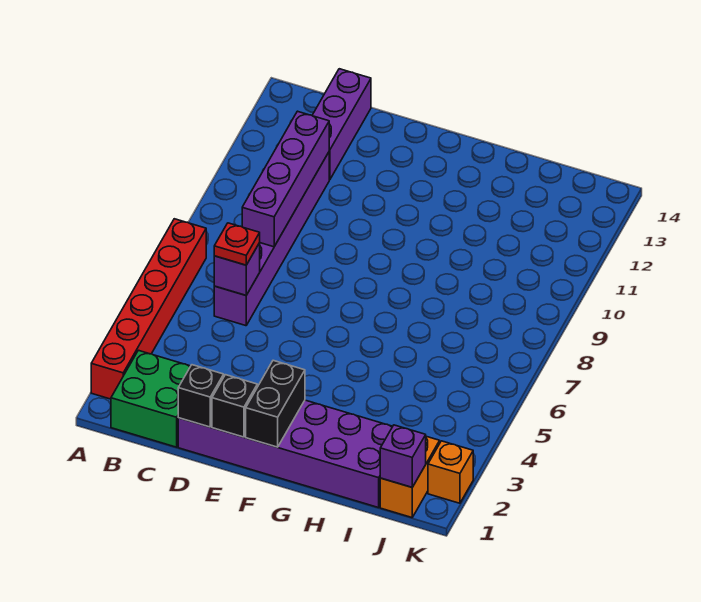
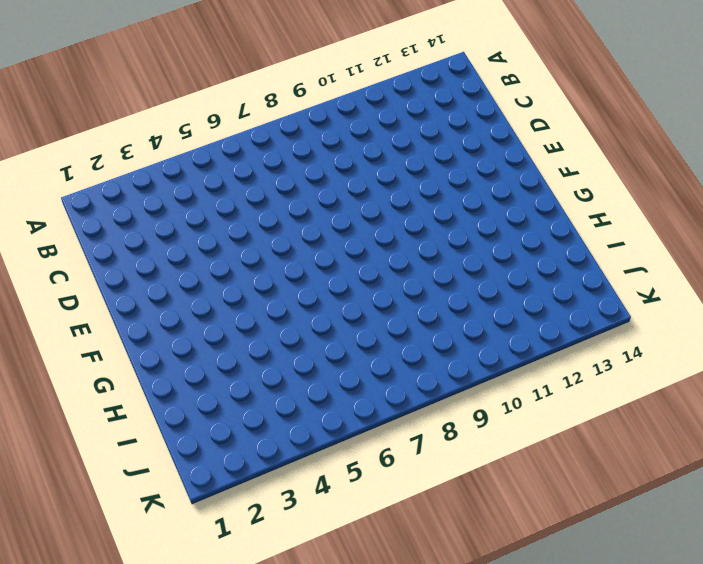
none -> red brick A2:A7 level 1
none -> green brick B1:C2 level 1
none -> purple brick C6:C11 level 1

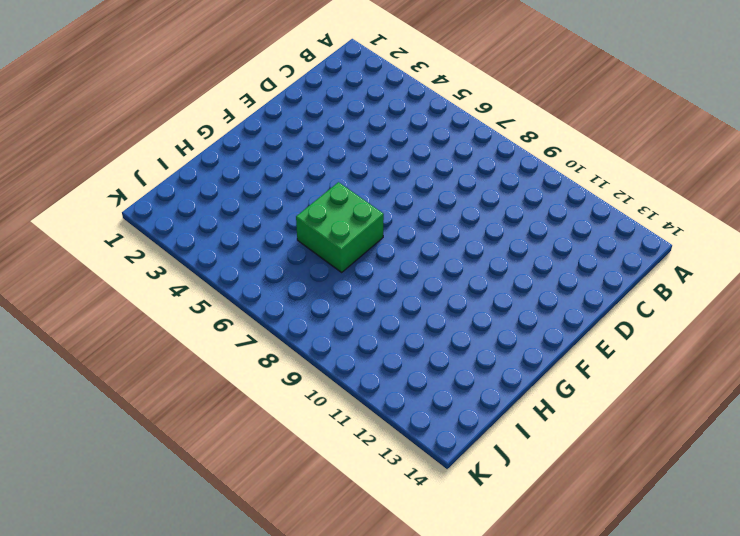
green brick G6:H7 level 1 -> green brick B1:C2 level 1
none -> red brick A2:A7 level 1
none -> purple brick C6:C11 level 1
none -> purple brick C12:C14 level 1

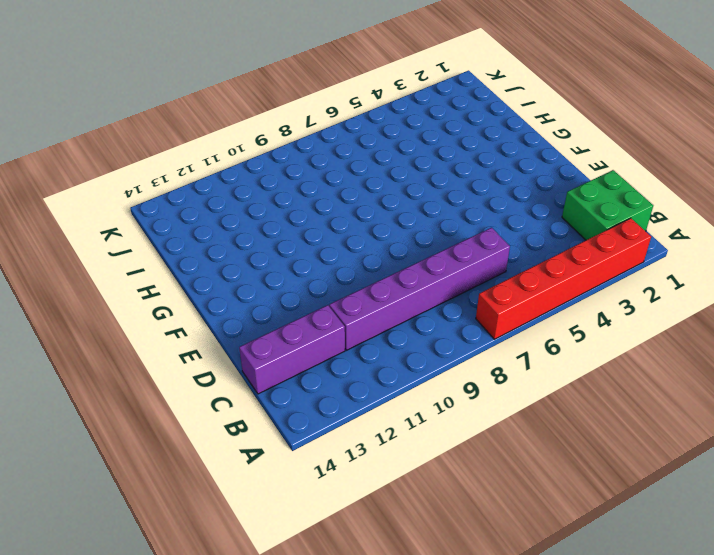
none -> purple brick D1:I2 level 1
none -> orange brick J1:J2 level 1
none -> orange brick K2 level 1

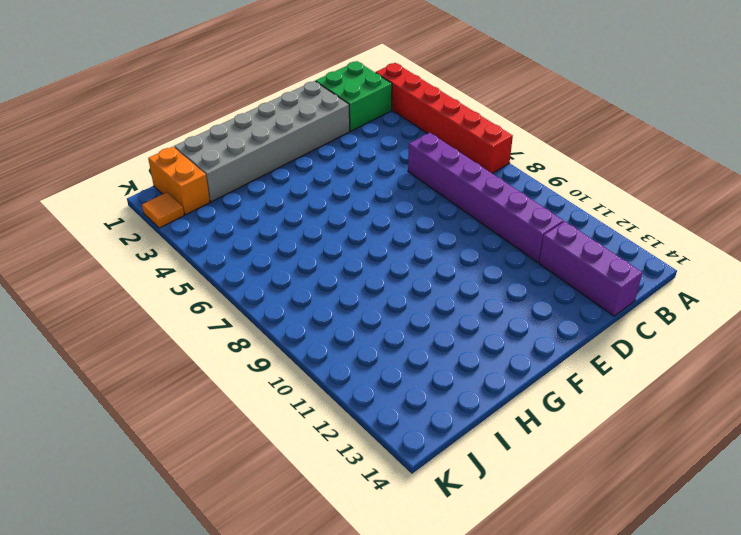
grey brick D1:I2 level 1 -> purple brick D1:I2 level 1
orange tile K2 level 1 -> orange brick K2 level 1
none -> purple brick C6 level 2
none -> purple brick C8:C11 level 2
none -> black brick D1 level 2

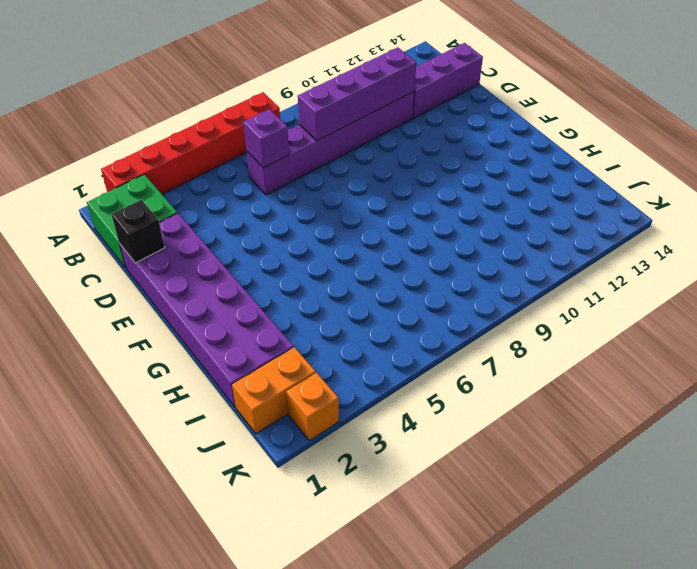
none -> black brick E1 level 2
none -> black brick F1:F2 level 2
none -> purple brick J1 level 2

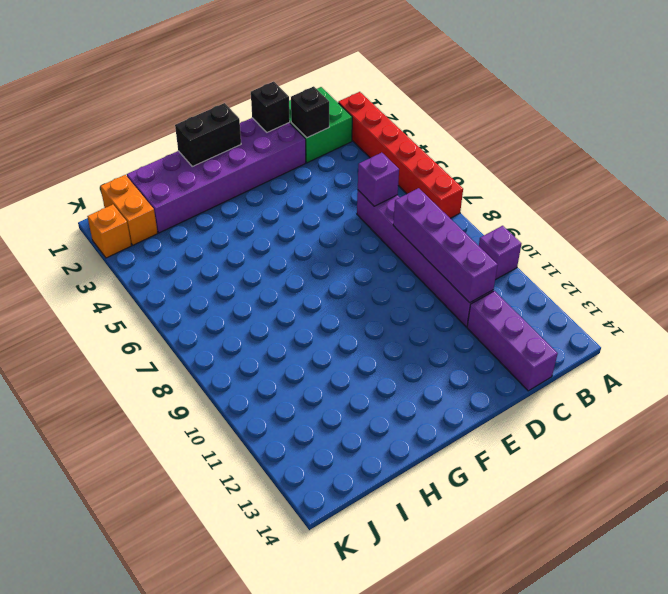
purple brick A10 level 1 -> purple brick J1 level 2
black brick C2 level 2 -> black brick E1 level 2
black brick F1:G1 level 2 -> black brick F1:F2 level 2
none -> red plate C6 level 3

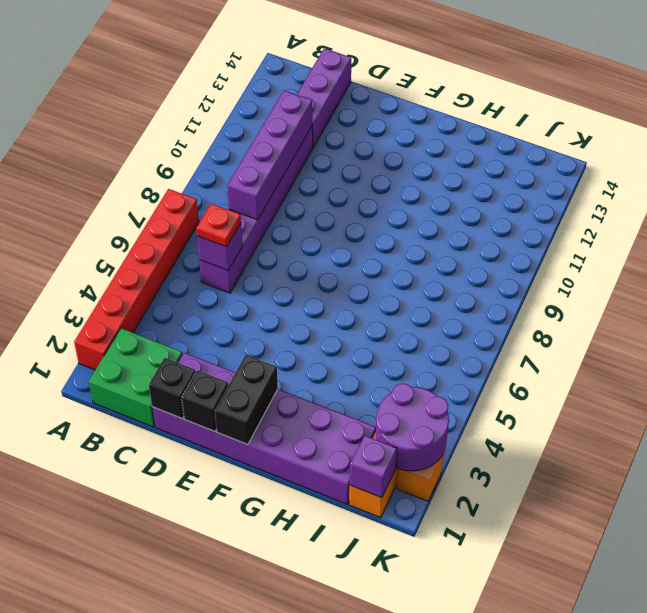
purple round brick J2:K3 level 2 -> none

